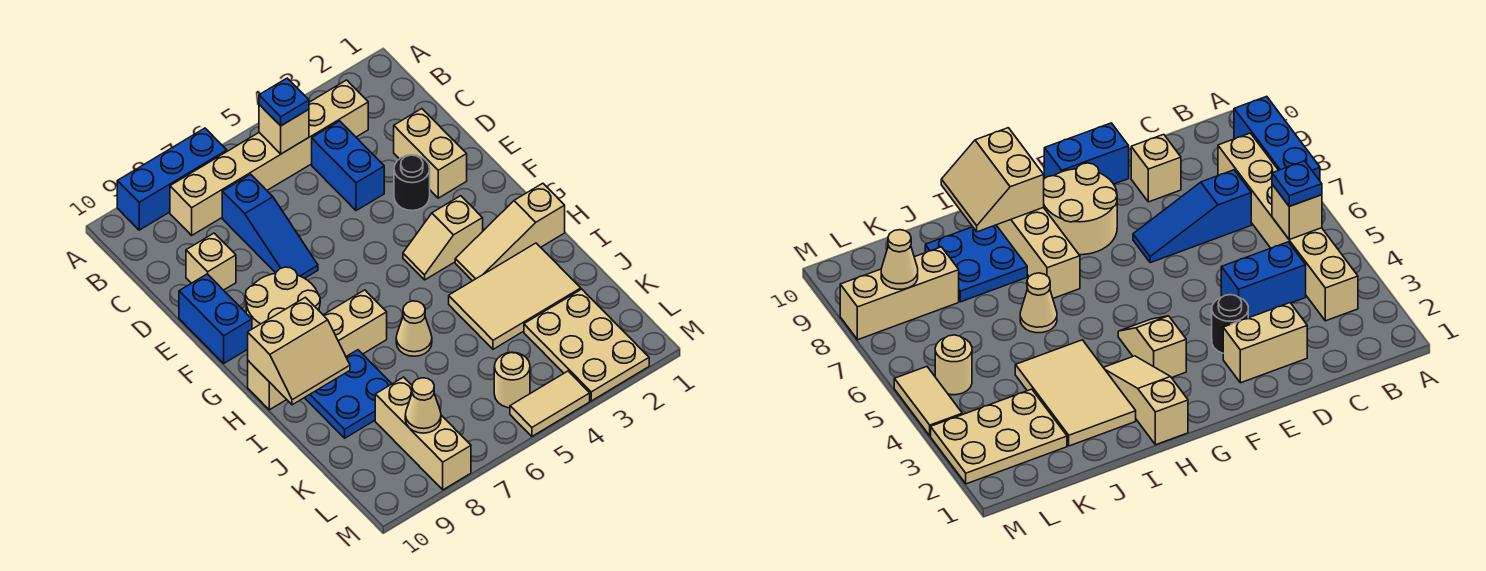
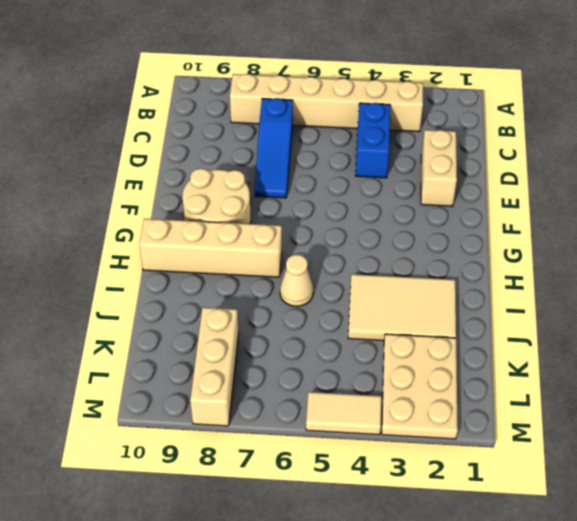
none -> blue brick A7:A9 level 1
none -> tan brick D9 level 1
none -> black round brick E3 level 1

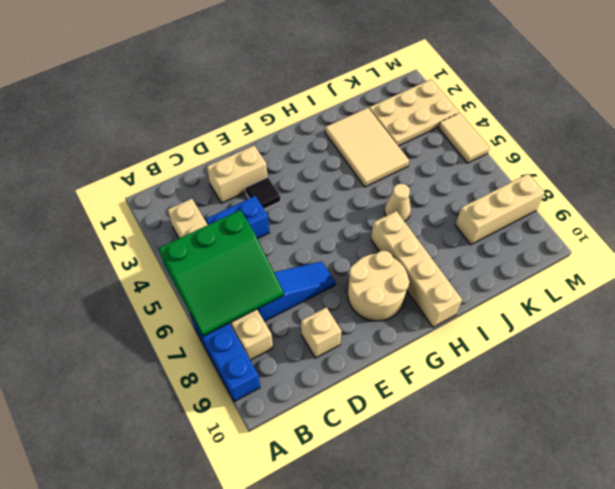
green slope A5:C7 level 2 top 5 -> tan brick B5 level 2
black tile E3 level 1 -> black round brick E3 level 1
none -> blue brick E10:F10 level 1
none -> tan slope G3:G4 level 1 top 3
none -> tan slope H1:H3 level 1 top 1

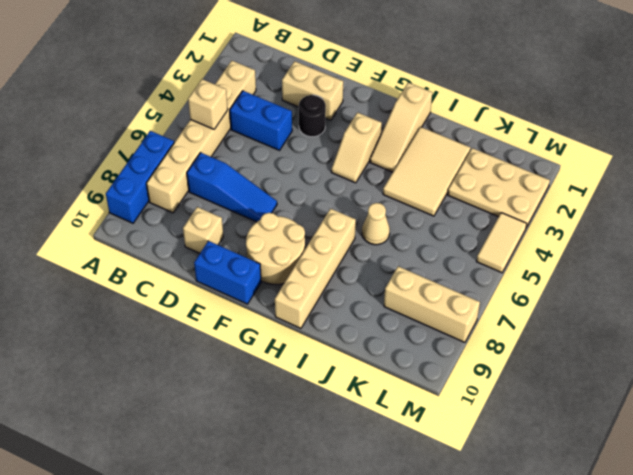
none -> blue plate I8:J9 level 1
none -> tan round brick L5 level 1
none -> tan slope H9:I10 level 2 top H

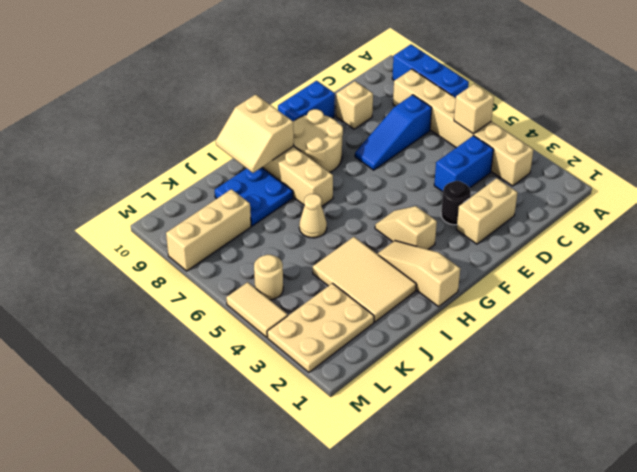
none -> tan cone L8 level 2
none -> blue plate B5 level 3

